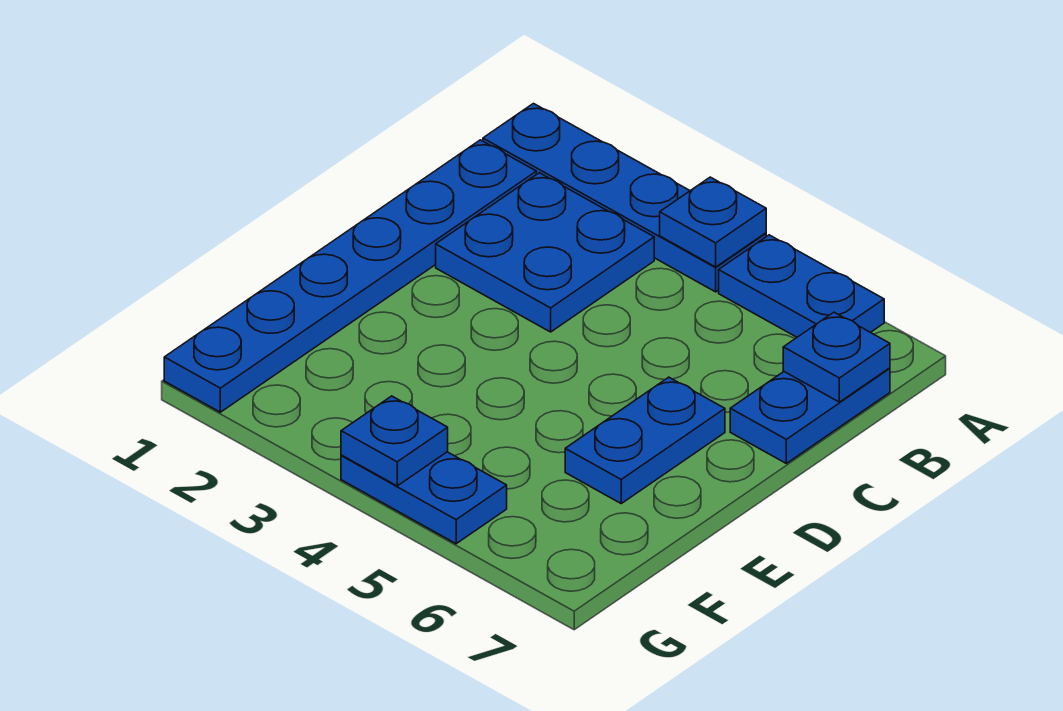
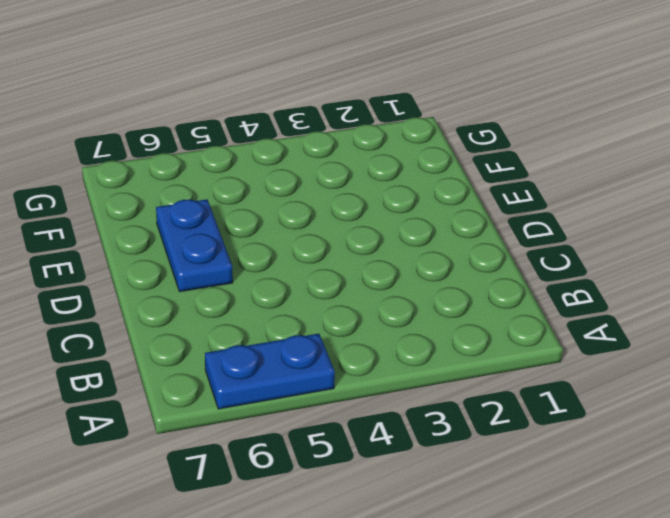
none -> blue plate A1:A4 level 1
none -> blue plate B1:G1 level 1

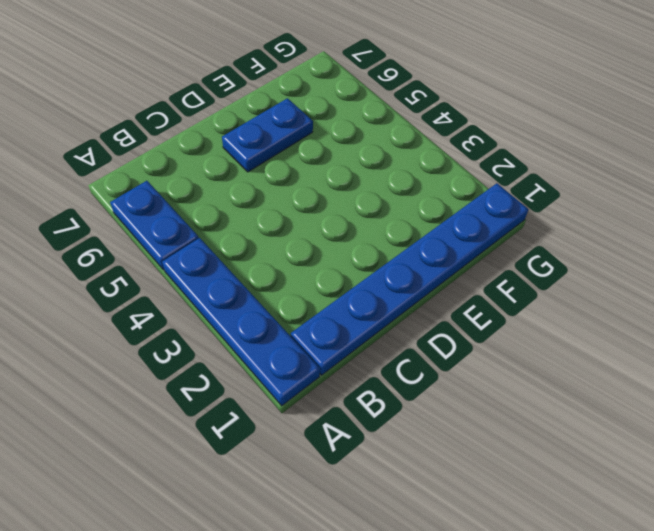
none -> blue plate B2:C3 level 1
none -> blue plate B7:C7 level 1

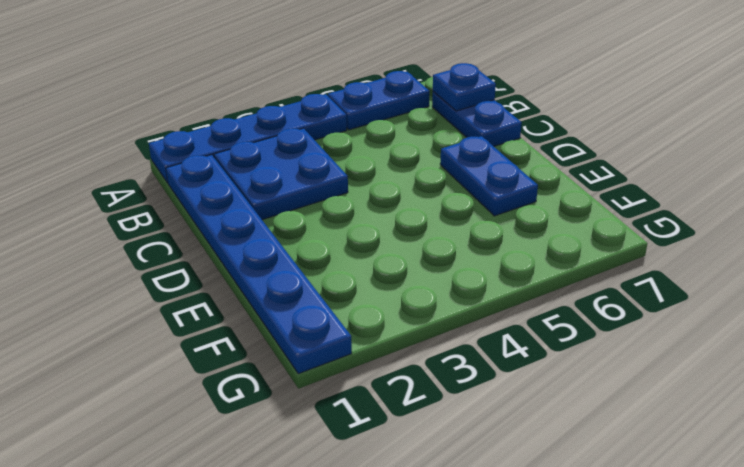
none -> blue plate G4:G5 level 1
none -> blue plate A4 level 2

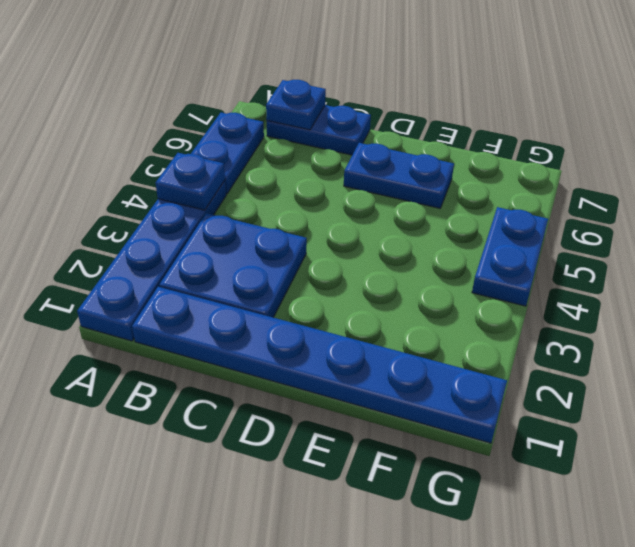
none -> blue plate G4 level 2

